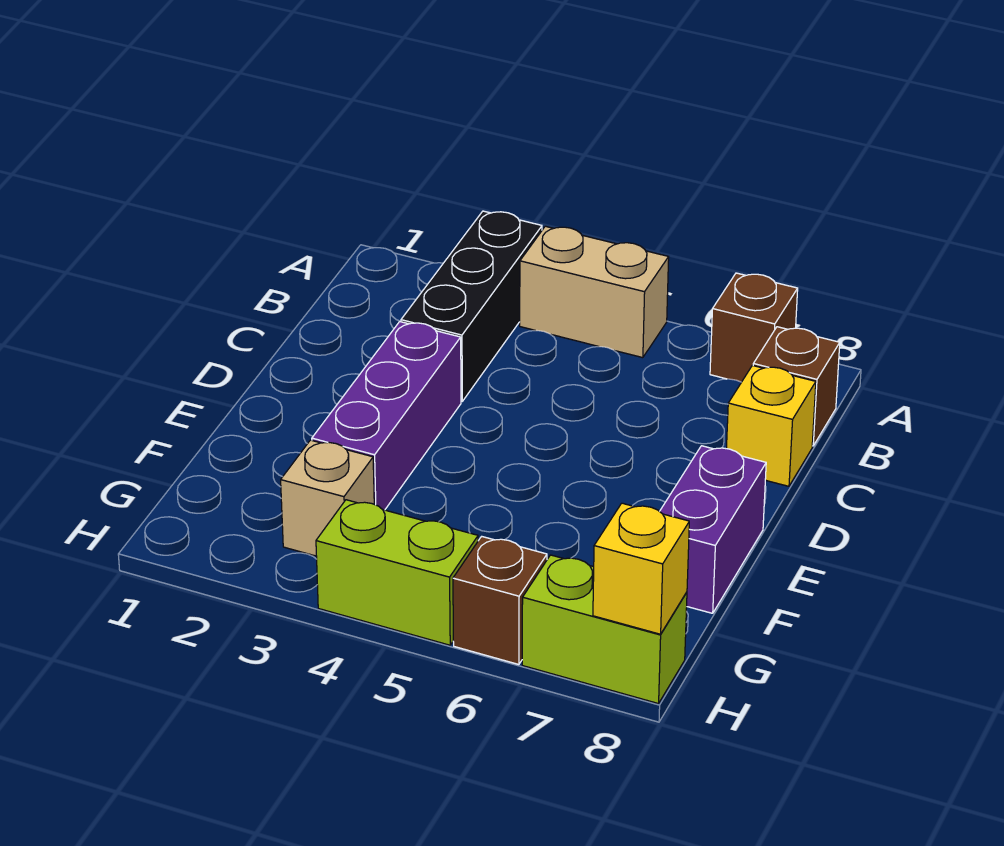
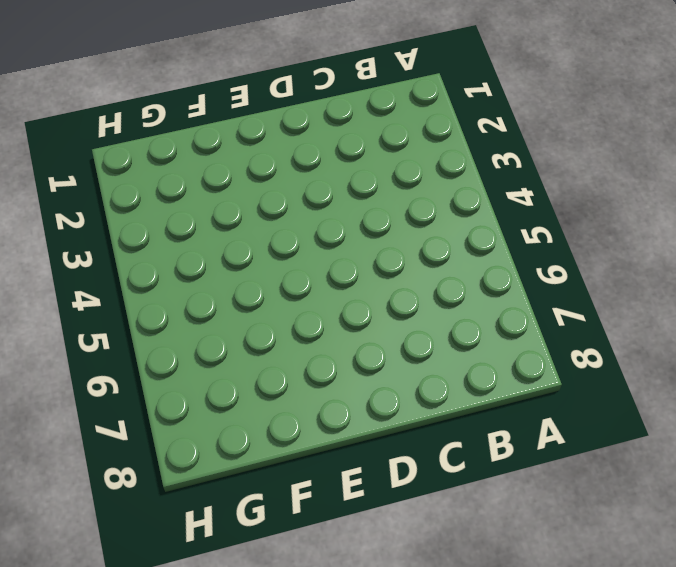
none -> black brick A3:C3 level 1
none -> tan brick A4:A5 level 1
none -> brown brick A7 level 1

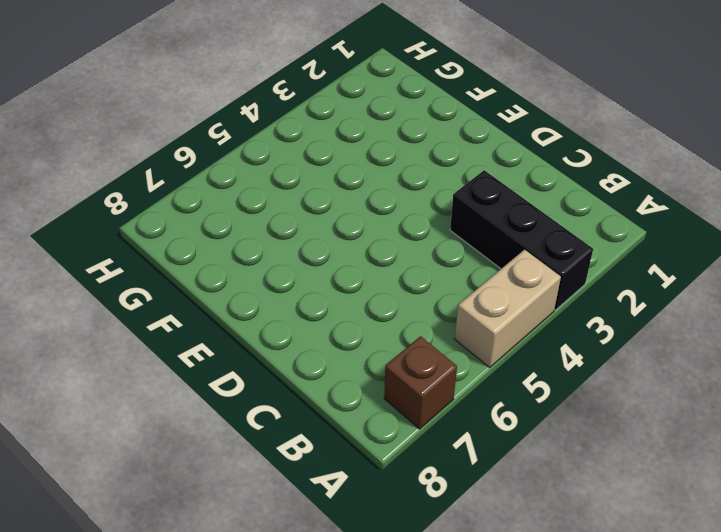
none -> brown brick B8 level 1
none -> yellow brick C8 level 1
none -> purple brick D3:F3 level 1

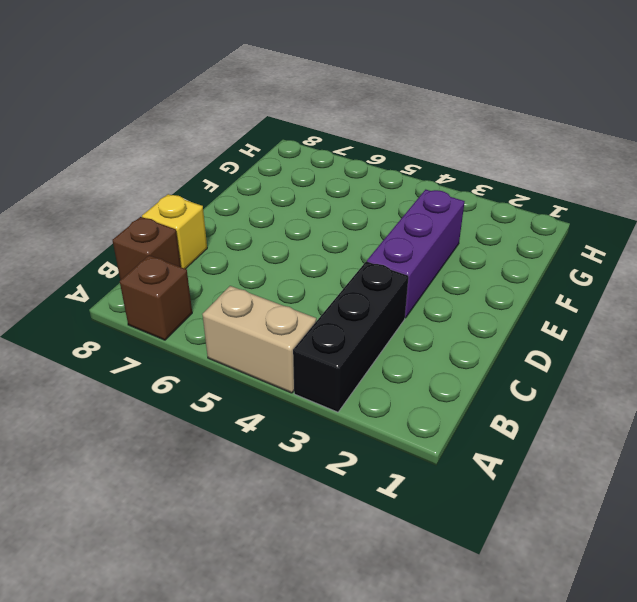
none -> purple brick E8:F8 level 1
none -> tan brick G3 level 1
none -> lime brick H4:H5 level 1

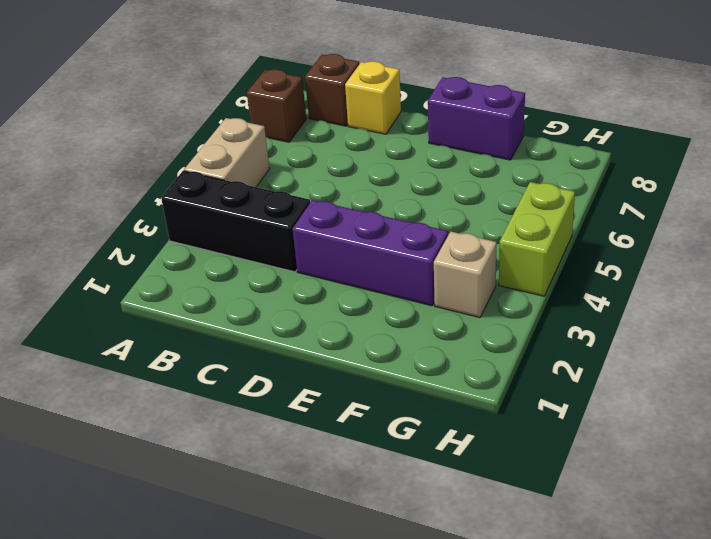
none -> brown brick H6 level 1
none -> lime brick H7:H8 level 1
none -> yellow brick H8 level 2

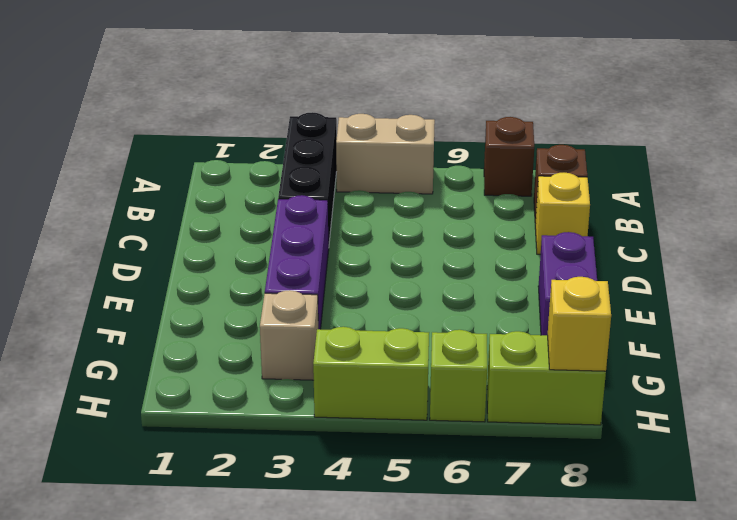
lime brick H6 level 1 -> brown brick H6 level 1

